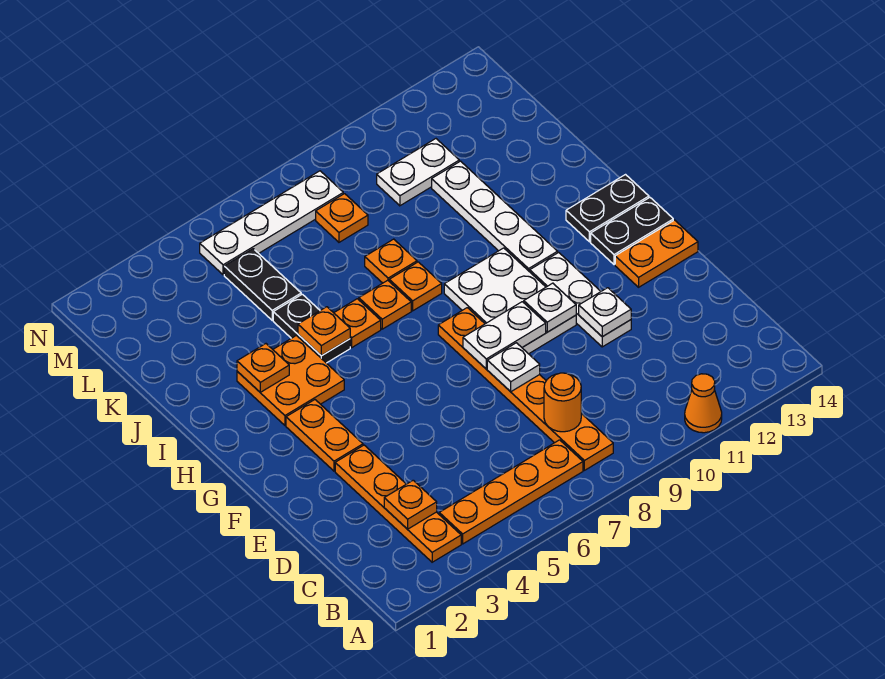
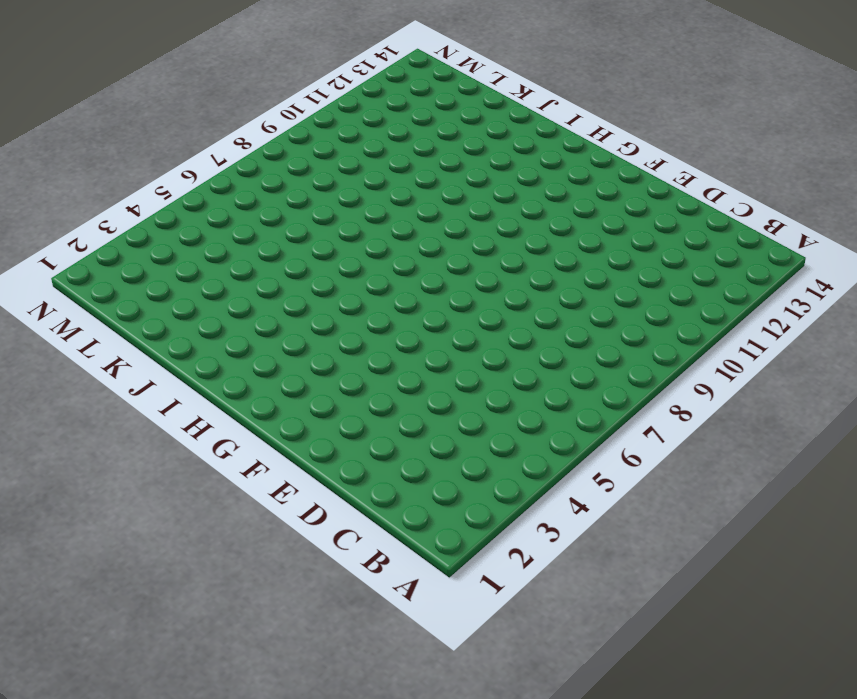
none -> orange cone A11 level 1
none -> orange plate B3:E3 level 1
none -> orange plate B4:B7 level 1

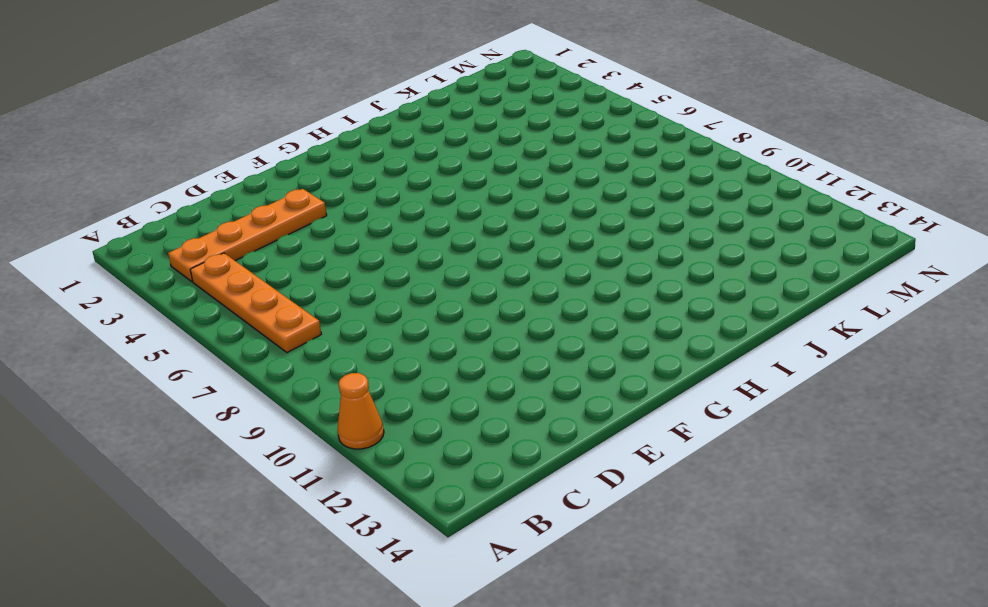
none -> orange plate B8:G8 level 1
none -> white plate E11:G11 level 1
none -> orange plate F3:G3 level 1

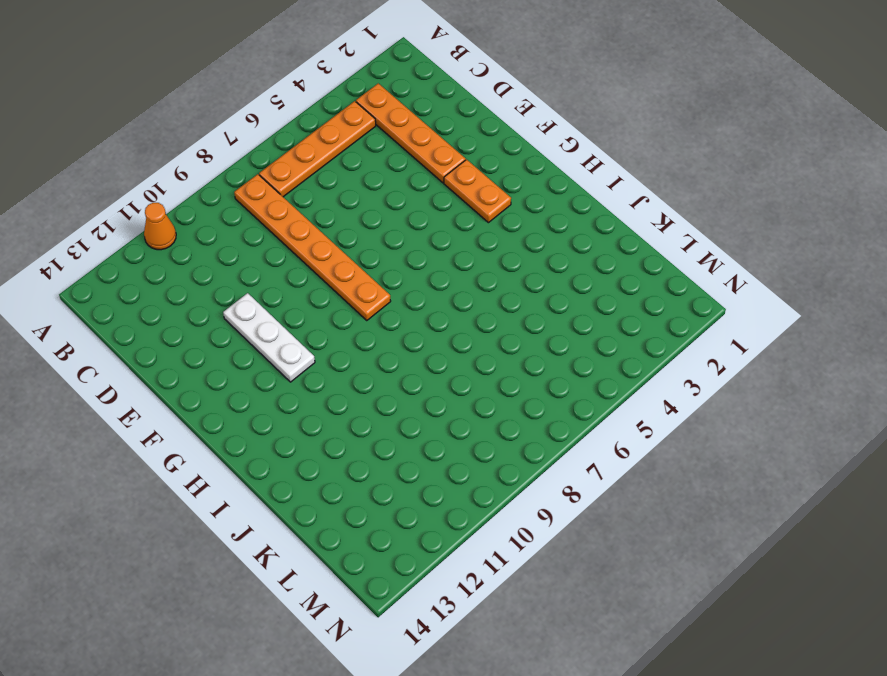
none -> white plate F9:H10 level 1
none -> orange plate F13:F14 level 1
none -> black plate G13:G14 level 1

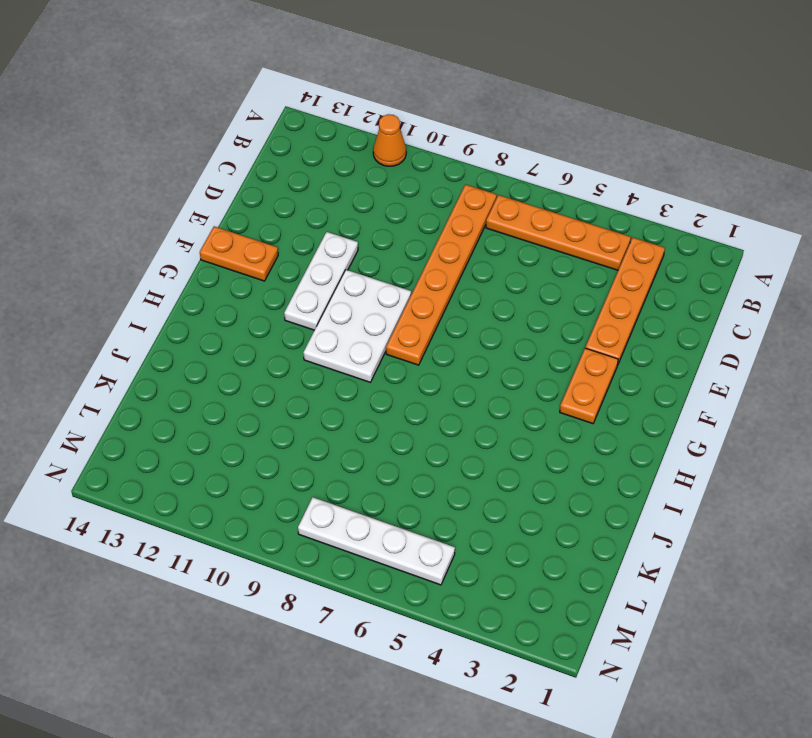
none -> black plate G13:G14 level 1
none -> orange plate H3:I4 level 1
none -> white plate H11:K11 level 1

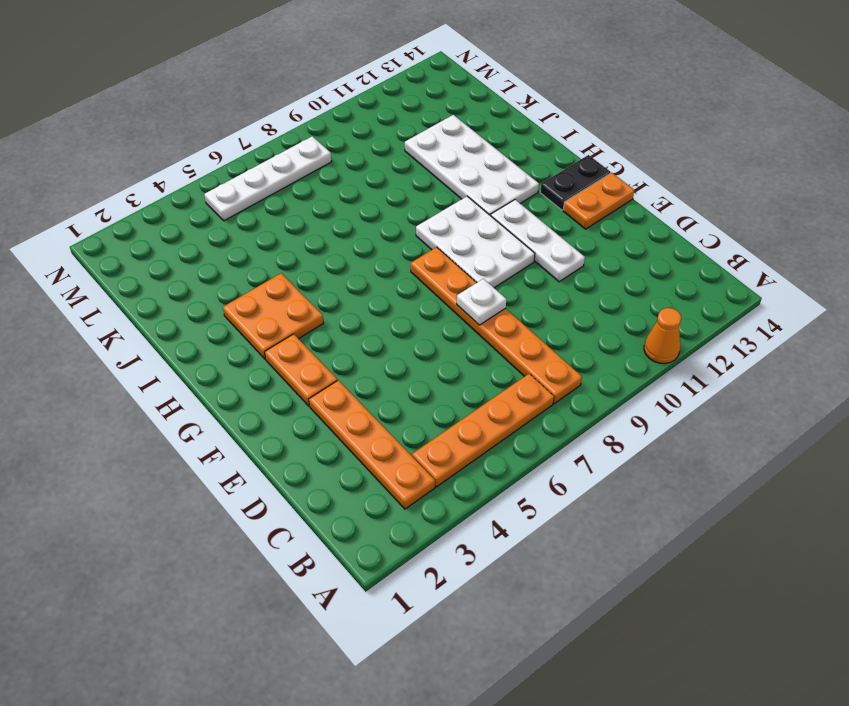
white plate H11:K12 level 1 -> white plate H11:K11 level 1
none -> black plate H13:H14 level 1
none -> black plate I5:J5 level 1
none -> orange plate I6 level 1

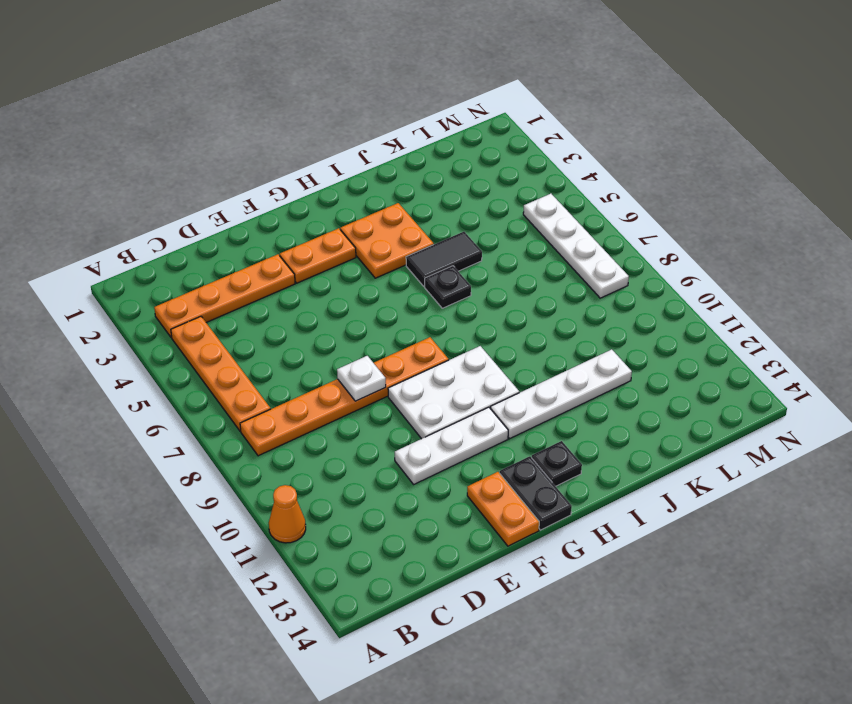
black plate H13 level 1 -> black plate H13:H14 level 1
black tile I5:J5 level 1 -> black plate I5:J5 level 1
black plate I6 level 1 -> orange plate I6 level 1
none -> orange plate I7 level 1
none -> orange plate I8 level 1
none -> orange plate J8 level 1

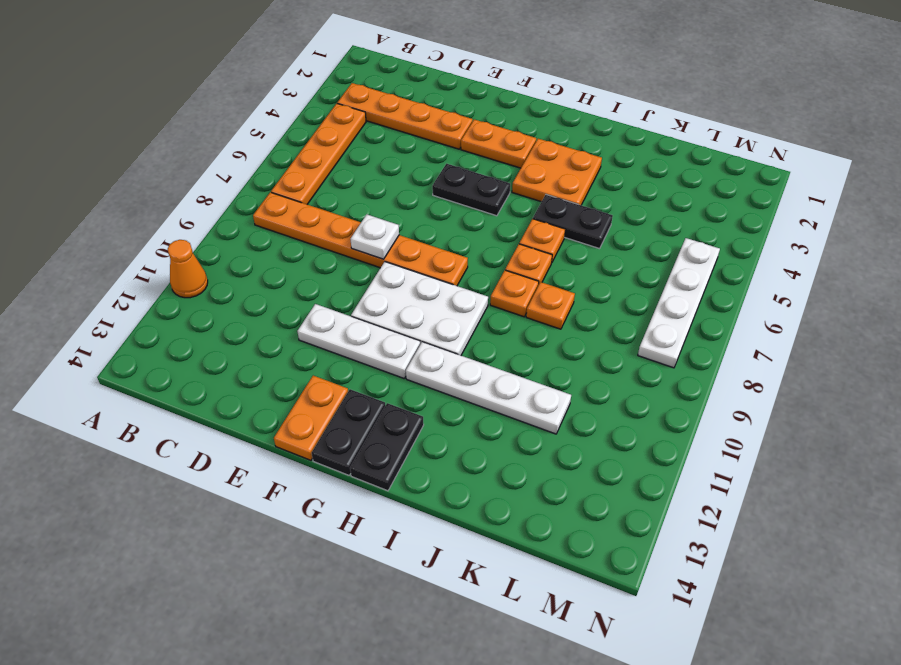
black plate F5:G5 level 1 -> black plate K5:L5 level 1
none -> orange plate L8 level 1
none -> white plate L10:L11 level 1
none -> orange plate C3 level 2

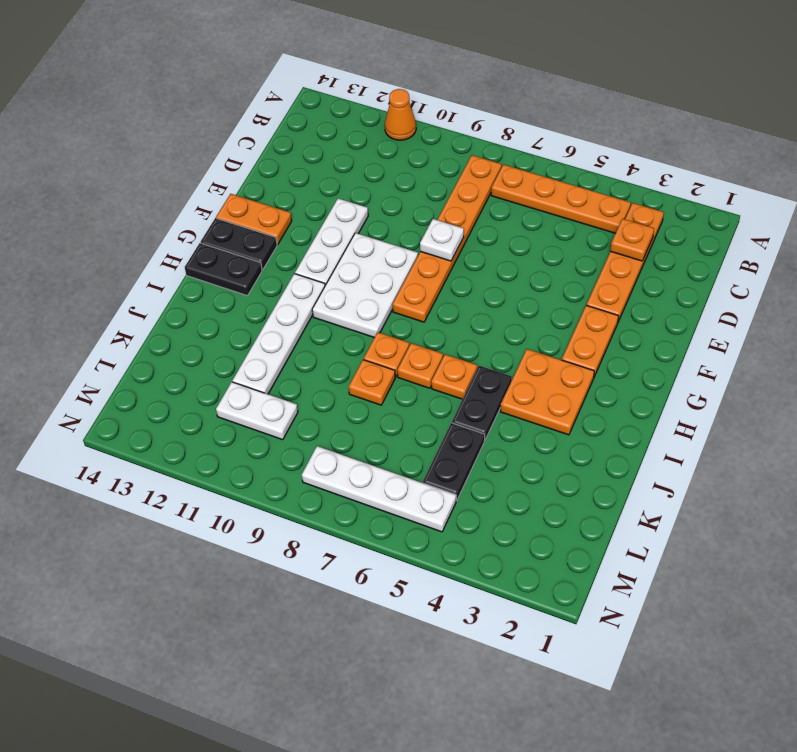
none -> orange plate L8 level 1
none -> orange round brick C8 level 2
none -> white plate E11 level 2

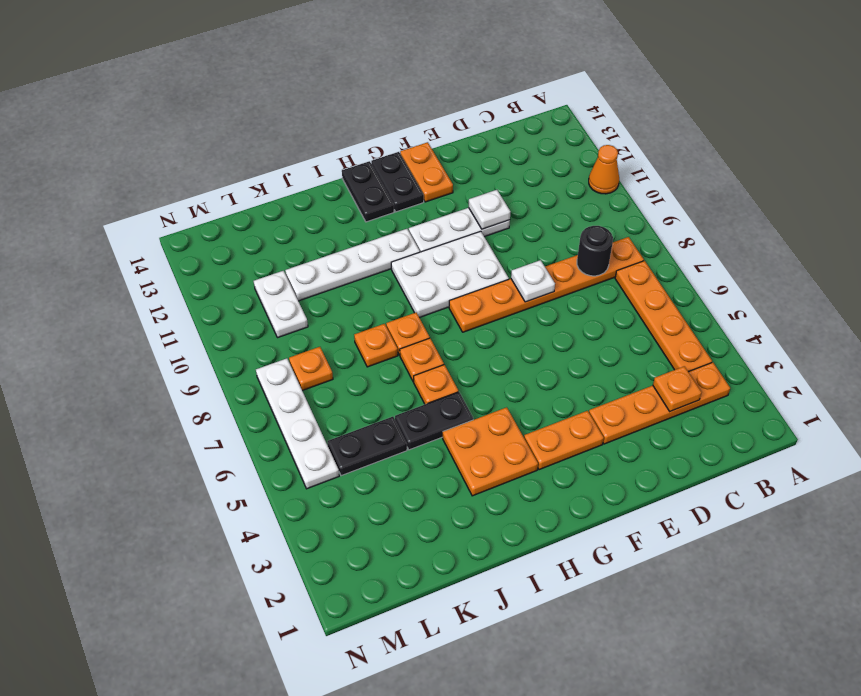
black round brick C8 level 2 -> orange round brick C8 level 2
none -> white plate F8:F9 level 2
none -> white plate F10 level 2
none -> orange plate I3 level 2

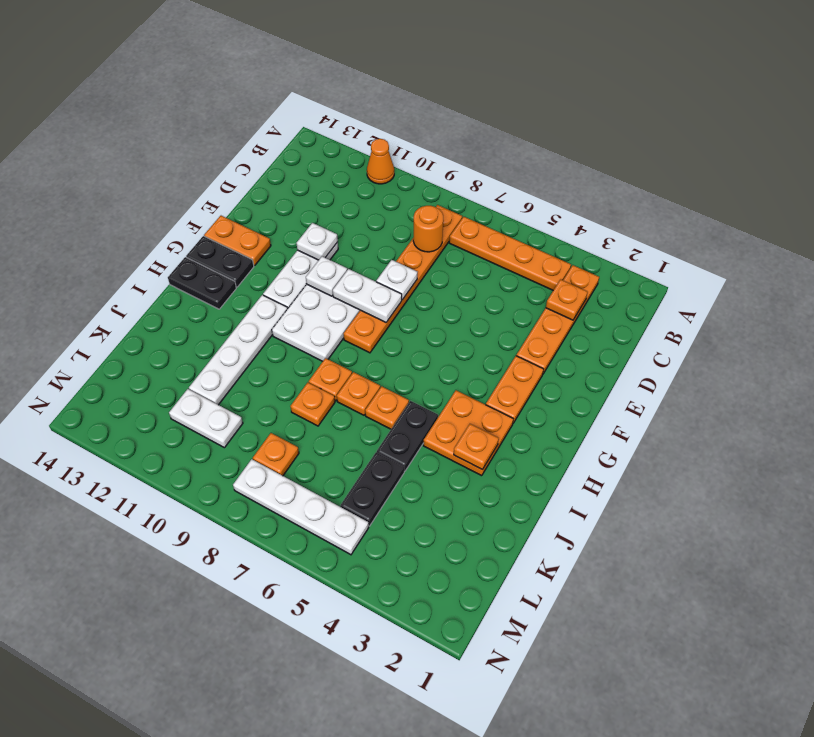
none -> orange plate I5 level 2

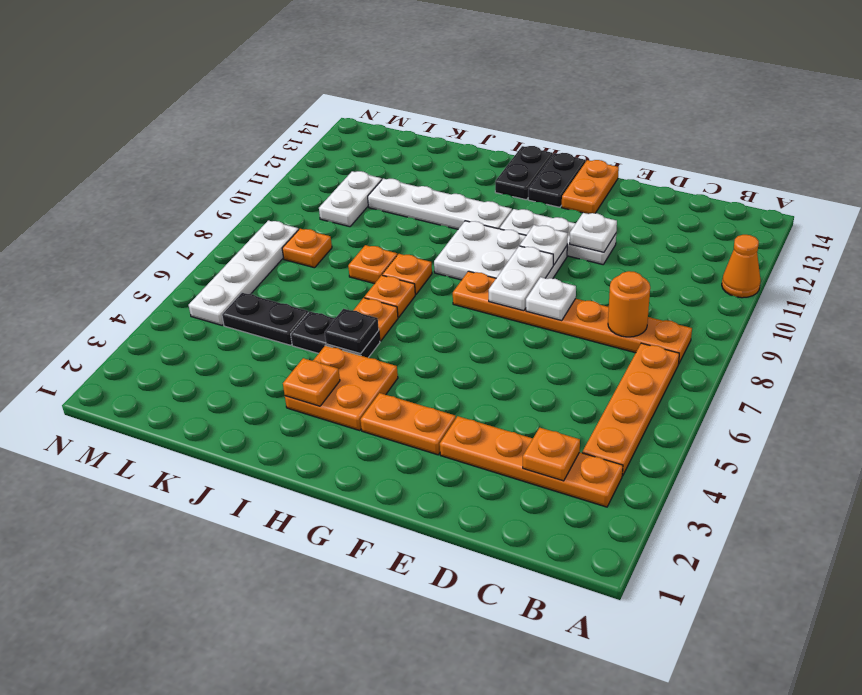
black plate I5 level 2 -> orange plate I5 level 2

